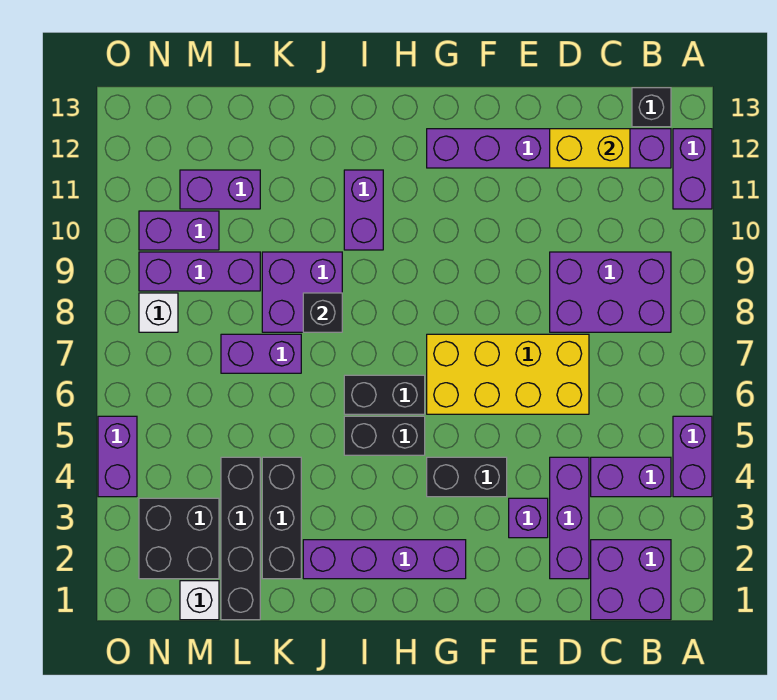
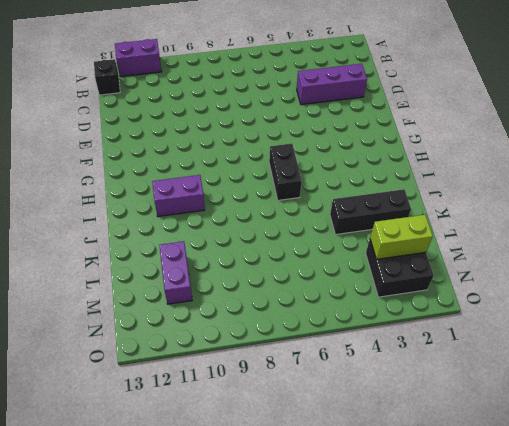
lime brick M2:M3 level 2 -> none
none -> purple brick A4:A5 level 1
none -> purple brick B1:C2 level 1
none -> purple brick B4:C4 level 1

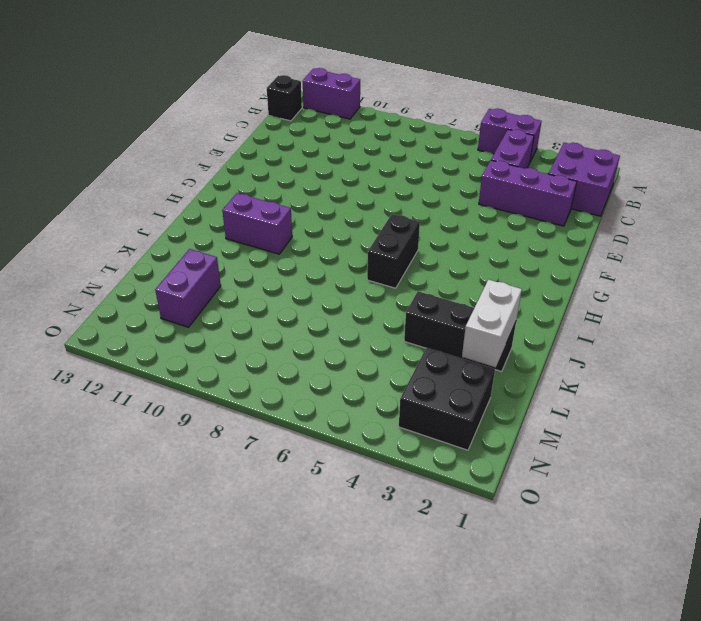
white brick K2:L2 level 2 -> none
none -> purple brick B8:D9 level 1
none -> purple brick B12:G12 level 1
none -> yellow brick D6:G7 level 1

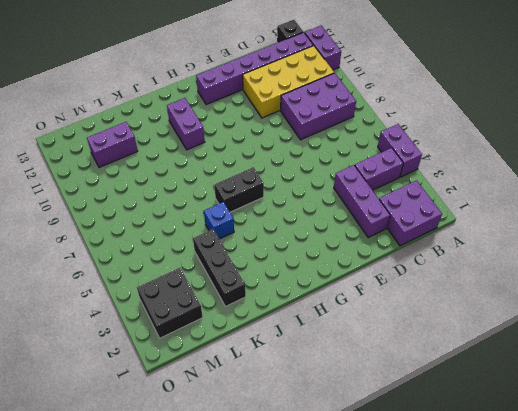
yellow brick B10:E11 level 1 -> yellow brick D6:G7 level 1
blue brick J5 level 1 -> none
none -> purple brick E3 level 1
none -> black brick F4:G4 level 1
none -> purple brick G2:J2 level 1

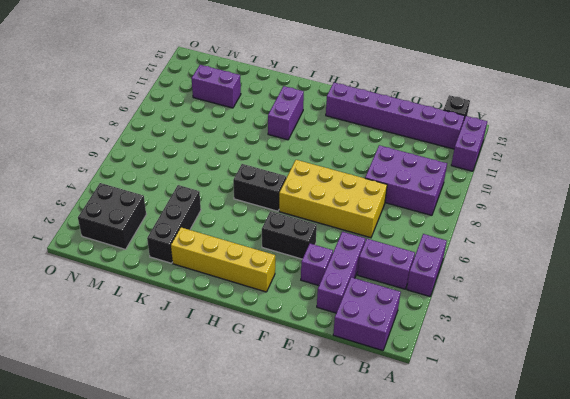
yellow brick G2:J2 level 1 -> purple brick G2:J2 level 1
none -> black brick H5:I5 level 1
none -> purple brick J8:K9 level 1
none -> purple brick K7:L7 level 1

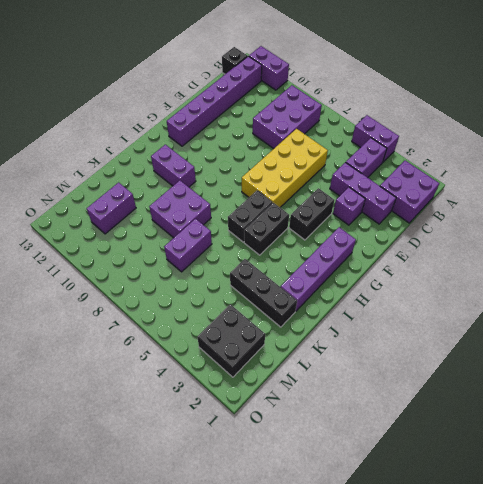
none -> black brick L1:L4 level 1
none -> purple brick L9:N9 level 1
none -> white brick M1 level 1

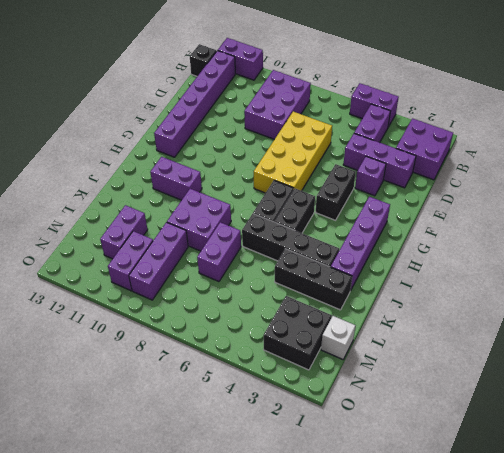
black brick J3:J6 level 1 -> black brick L1:L4 level 1
none -> white brick N8 level 1
none -> purple brick O4:O5 level 1
none -> yellow brick C12:D12 level 2

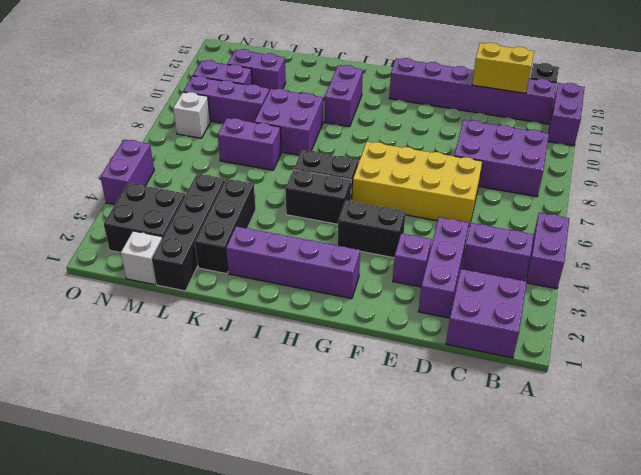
none -> black brick J8 level 2

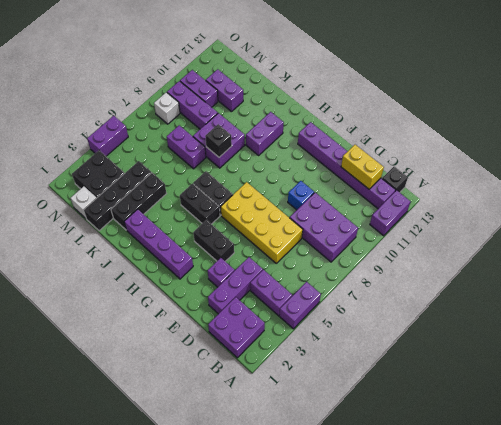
blue brick E9 level 1 -> none

